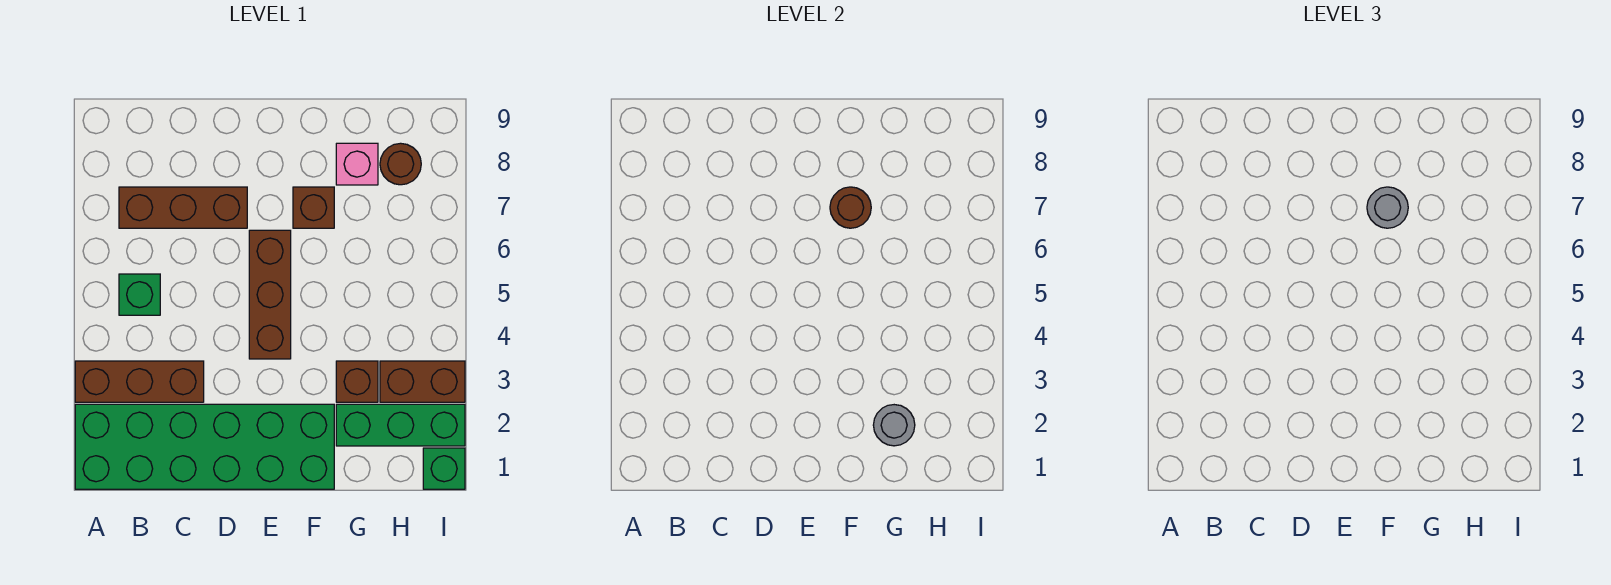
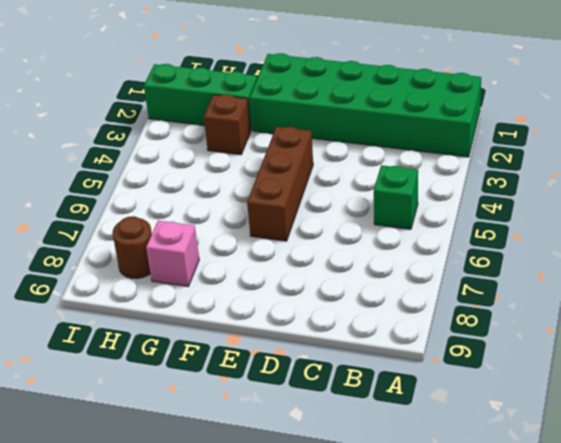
none -> brown brick A3:C3 level 1
none -> brown brick B7:D7 level 1
none -> brown brick F7 level 1

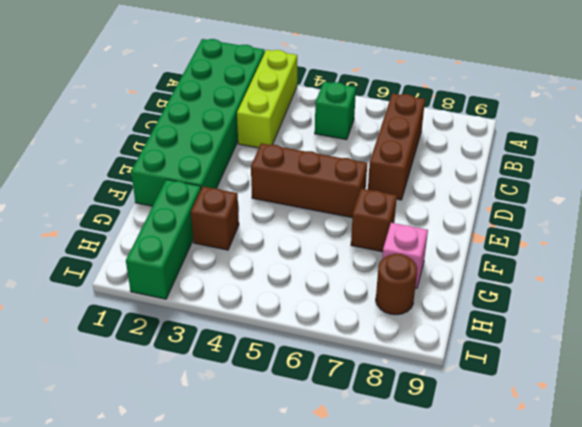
lime brick A3:C3 level 1 -> brown brick A3:C3 level 1
none -> brown brick H3:I3 level 1
none -> green brick I1 level 1
none -> brown round brick F7 level 2

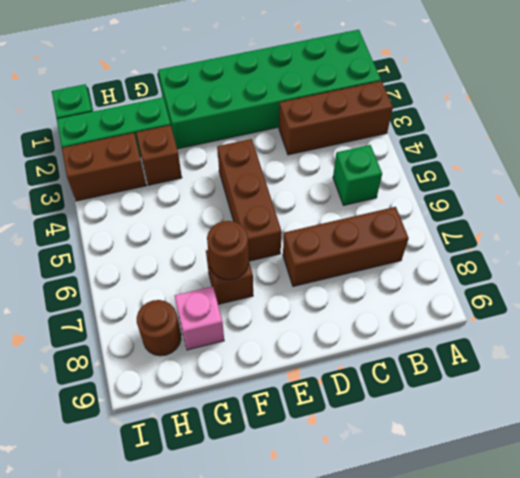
none -> grey round brick G2 level 2
none -> grey round brick F7 level 3

